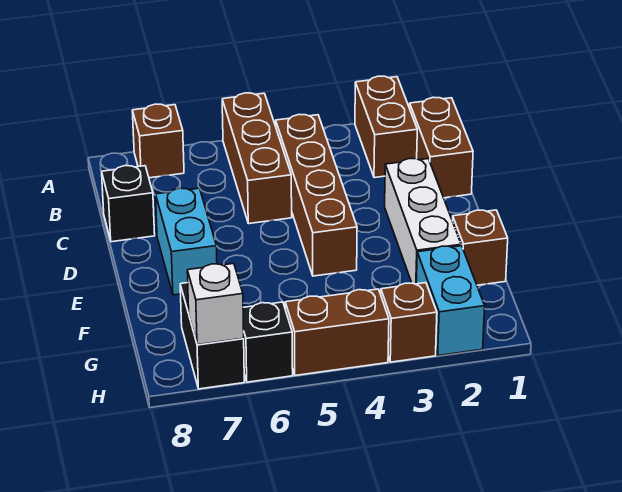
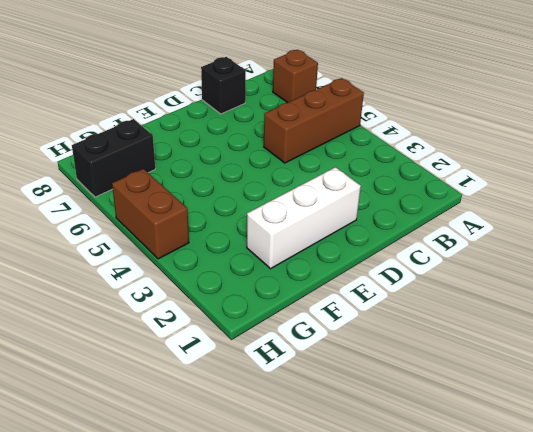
none -> brown brick A2:B2 level 1
none -> brown brick B1:C1 level 1
none -> brown brick B4:E4 level 1

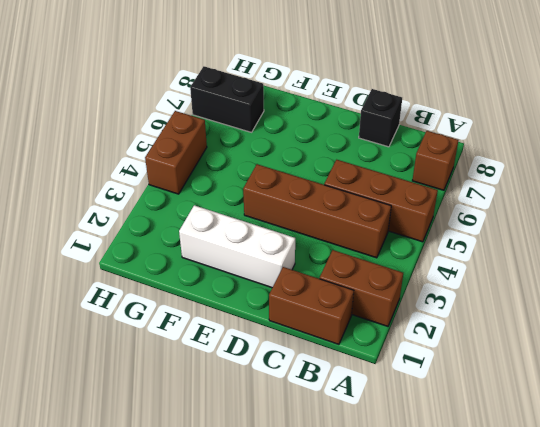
none -> cyan brick D7:E7 level 1
none -> brown brick F1 level 1
none -> cyan brick G2:H2 level 1

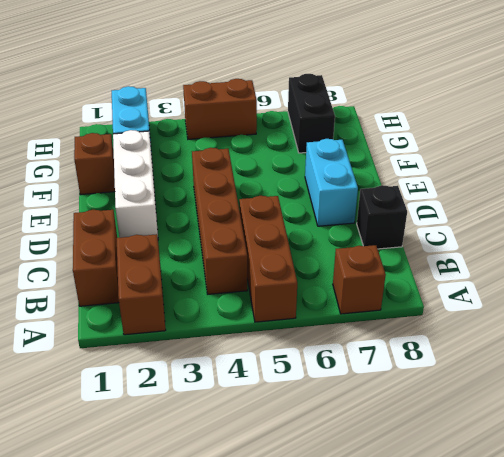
none -> brown brick H3 level 1
none -> black brick H6 level 1
none -> white brick H7 level 2

